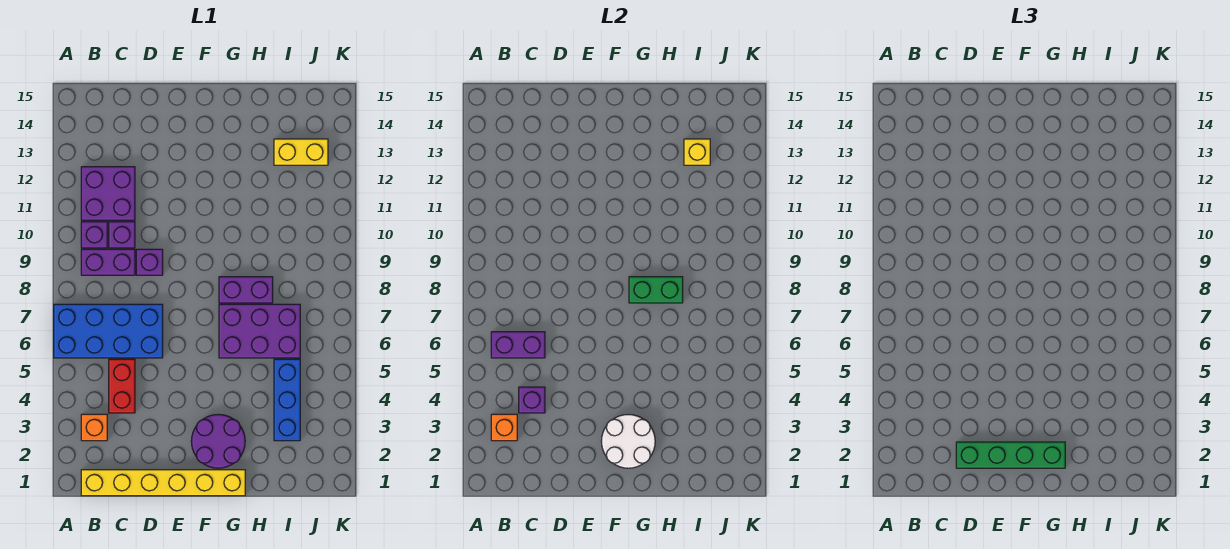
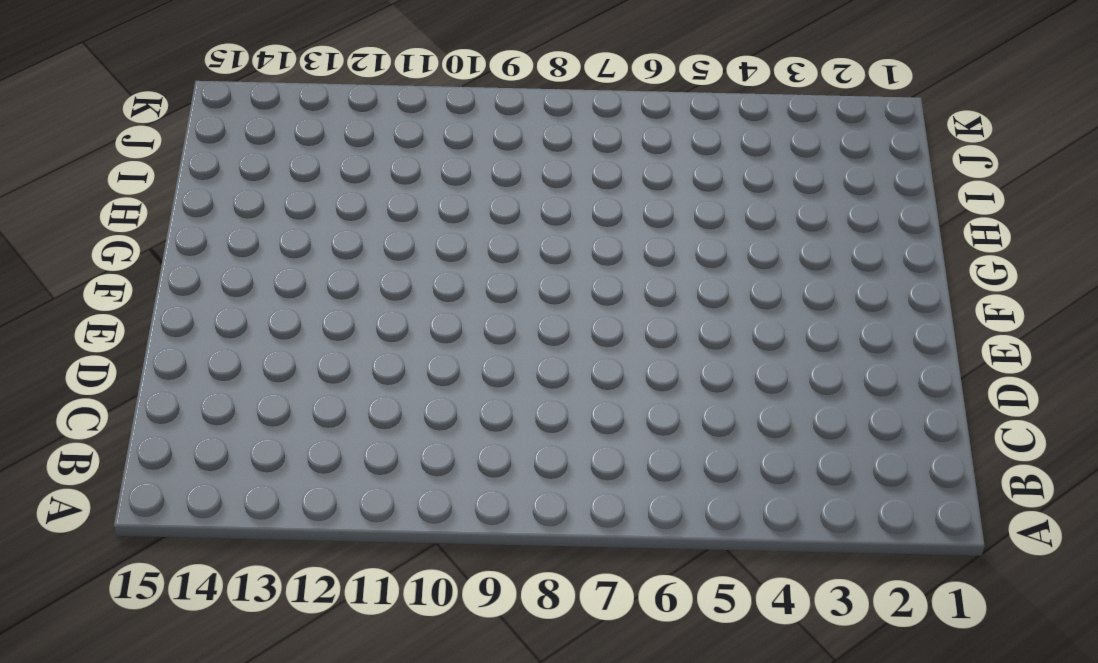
none -> blue brick A6:D7 level 1
none -> yellow brick B1:G1 level 1
none -> orange brick B3 level 1

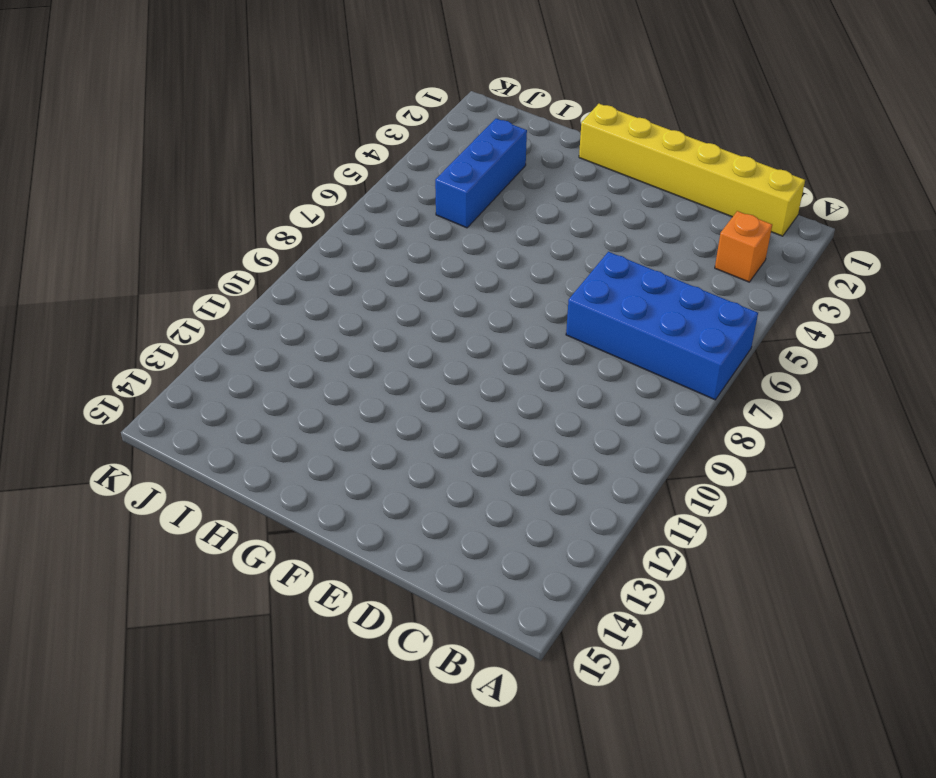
none -> purple brick B9:C9 level 1
none -> purple brick B10 level 1
none -> purple brick B11:C12 level 1

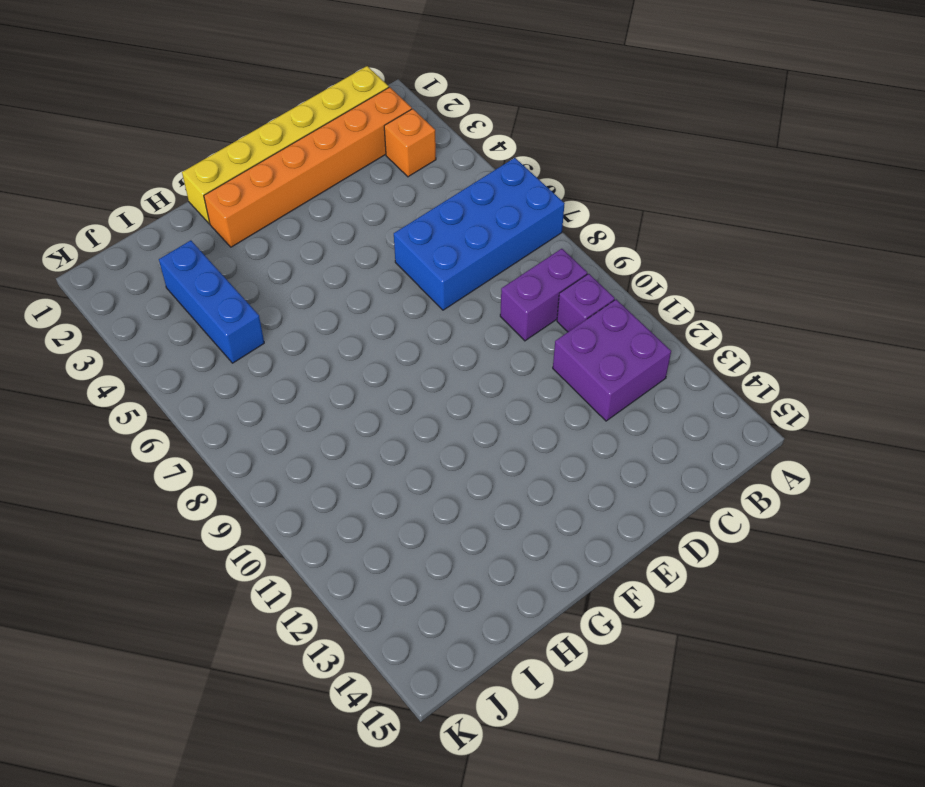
orange brick B2:G2 level 1 -> purple round brick F2:G3 level 1
none -> red brick C4:C5 level 1
none -> purple brick C10 level 1
none -> purple brick D9 level 1

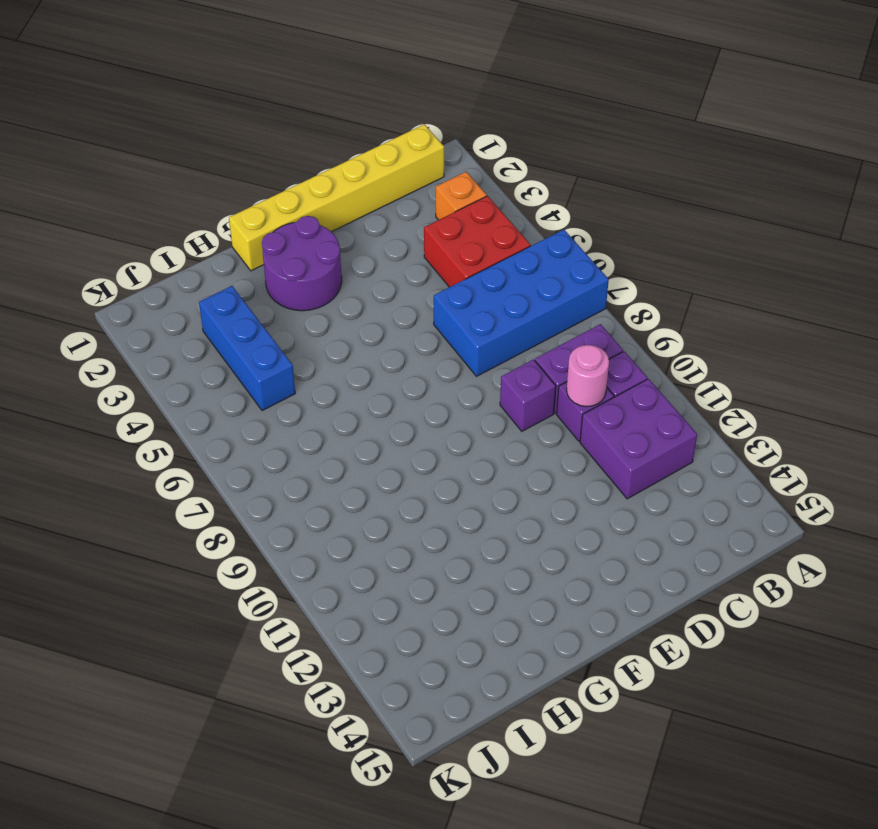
red brick B4:C5 level 1 -> red brick C4:C5 level 1
pink round brick C10 level 2 -> none
none -> purple brick G6:I7 level 1
none -> purple brick G8:H8 level 1
none -> yellow brick I13:J13 level 1

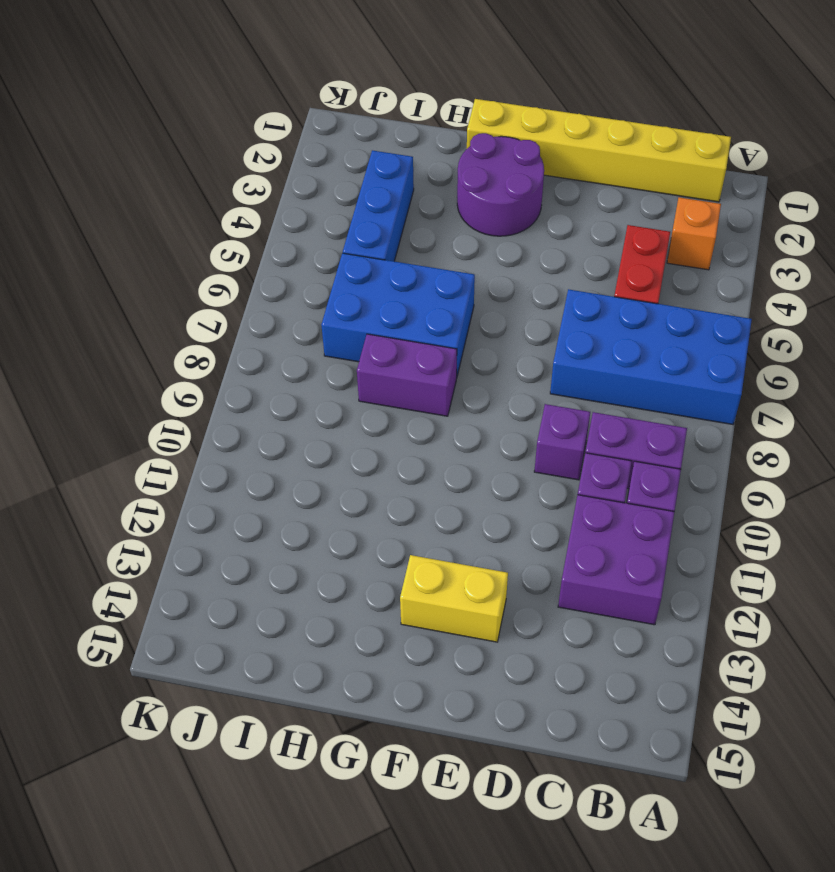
yellow brick E13:F13 level 1 -> yellow brick I13:J13 level 1
blue brick G6:I7 level 1 -> purple brick G6:I7 level 1
none -> orange brick B3 level 2
none -> purple brick B6:C6 level 2
none -> purple brick C4 level 2

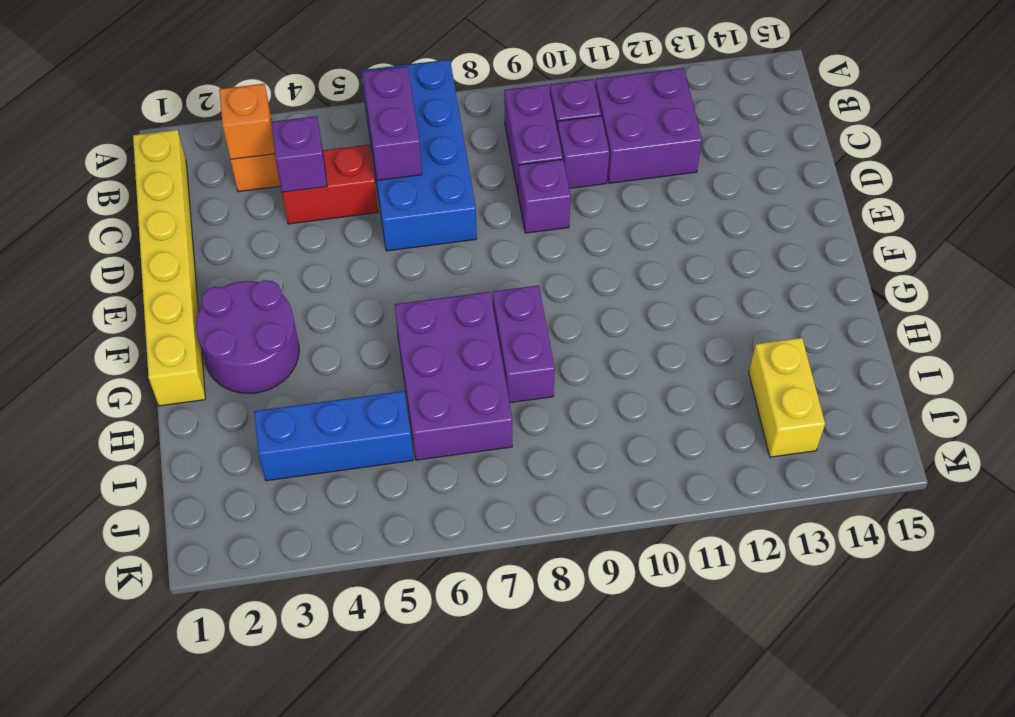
none -> white round brick F2:G3 level 2
none -> green brick G8:H8 level 2
none -> yellow brick I13 level 2

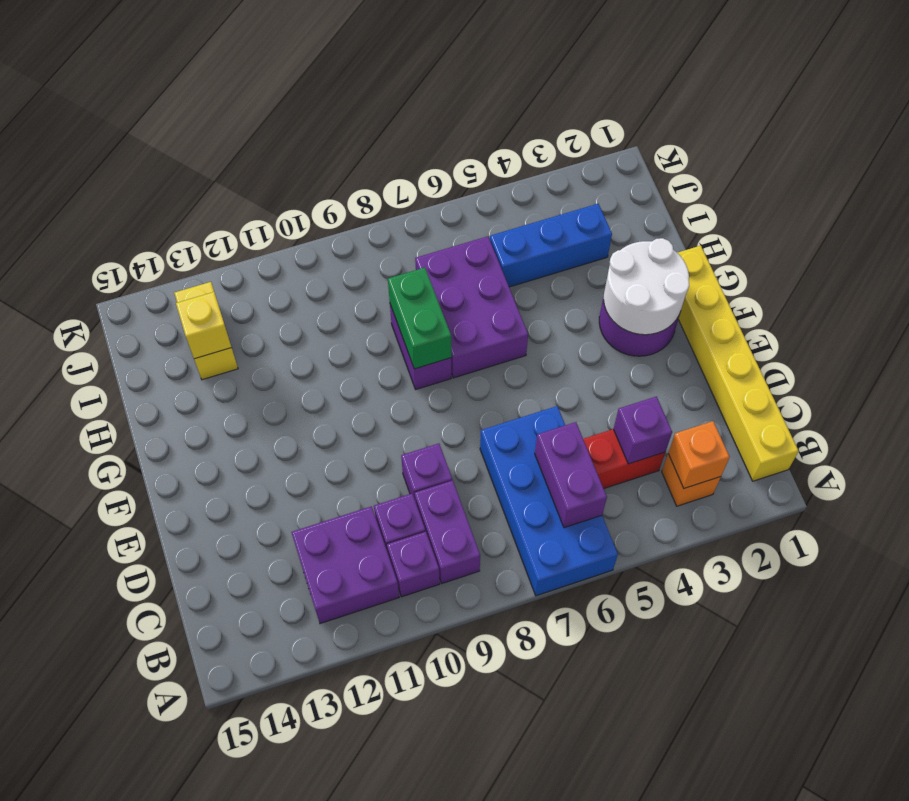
none -> green brick D2:G2 level 3

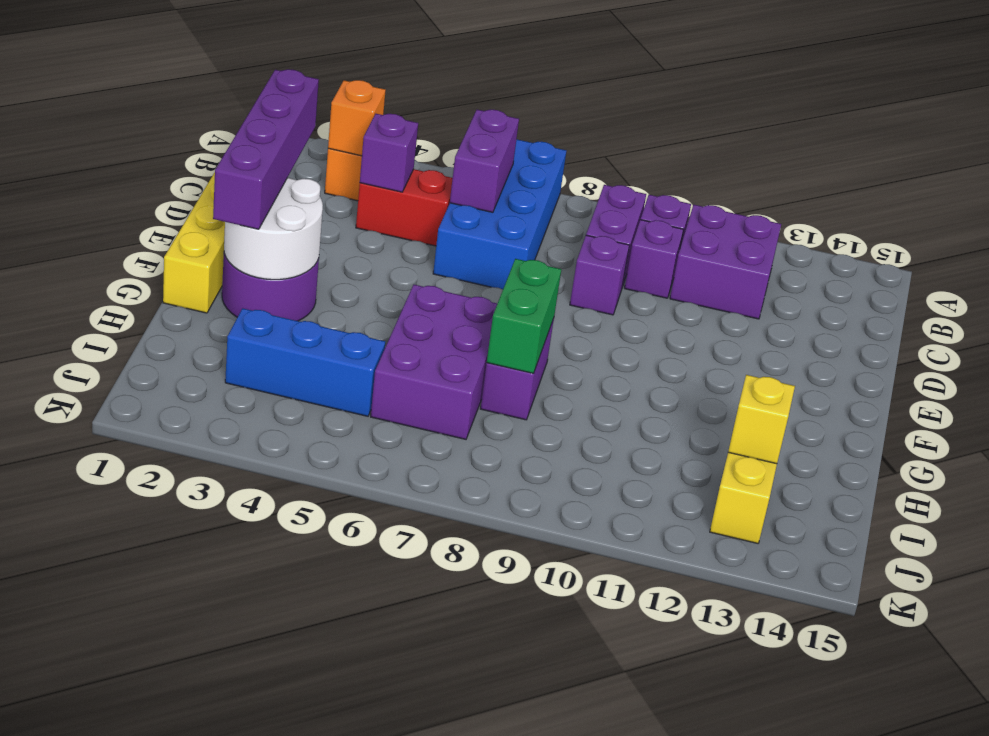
purple brick D2:G2 level 3 -> green brick D2:G2 level 3

